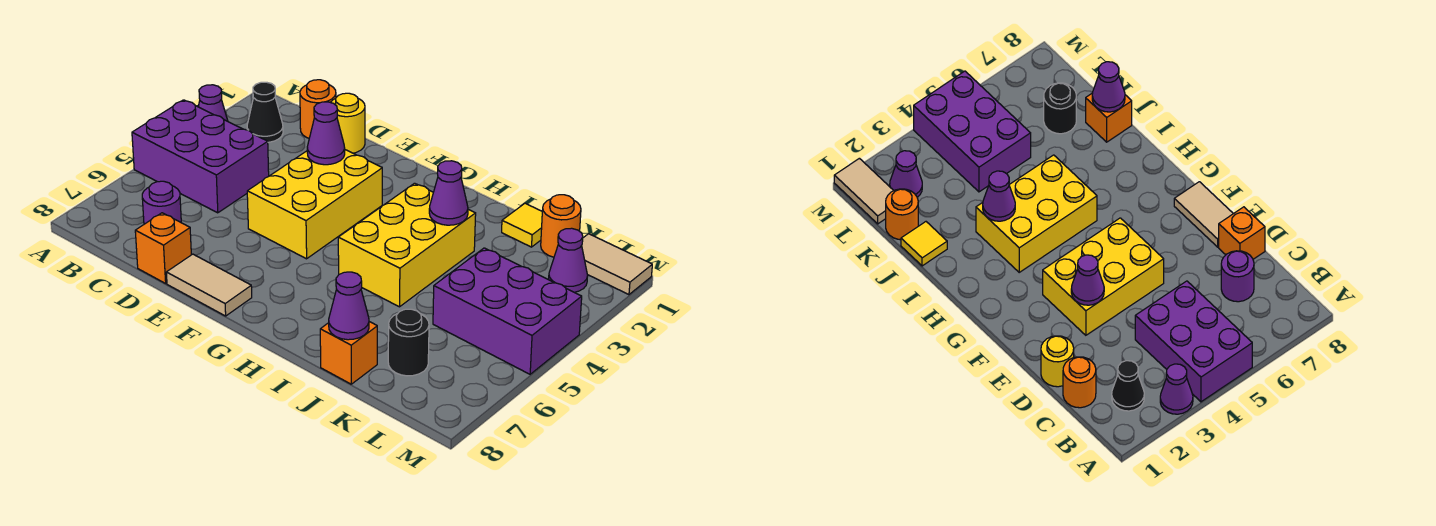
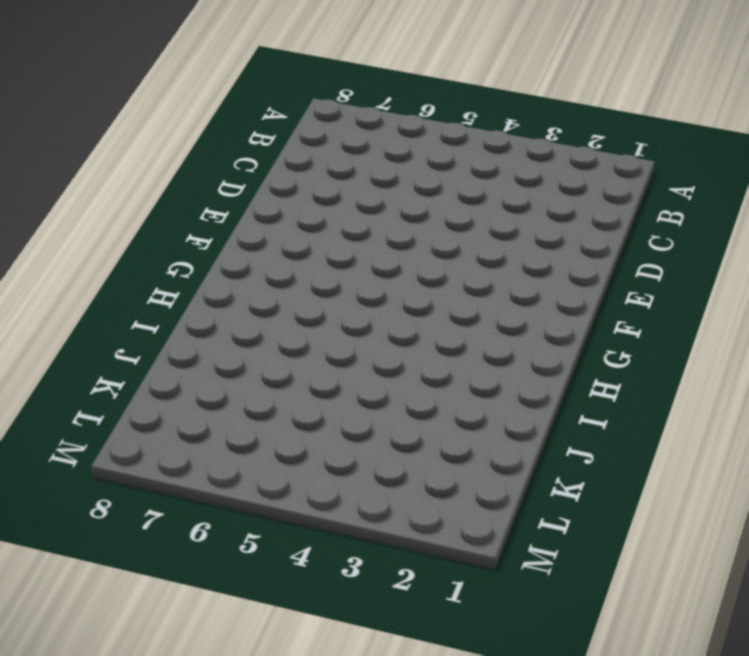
none -> purple cone A3 level 1
none -> purple brick A4:C5 level 1
none -> black cone B2 level 1

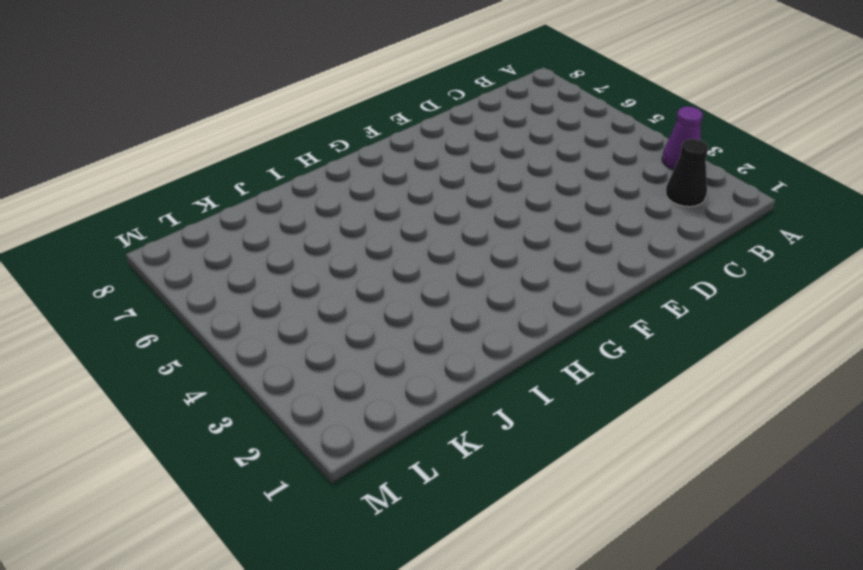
none -> purple brick A4:C5 level 1
none -> orange round brick C1 level 1
none -> purple round brick C7 level 1

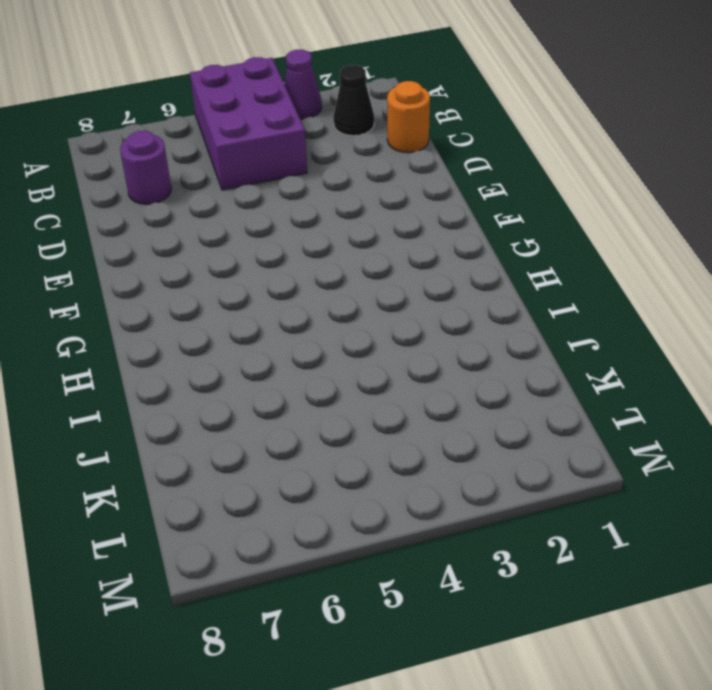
none -> yellow round brick D1 level 1
none -> orange brick D8 level 1
none -> yellow brick E3:F5 level 1

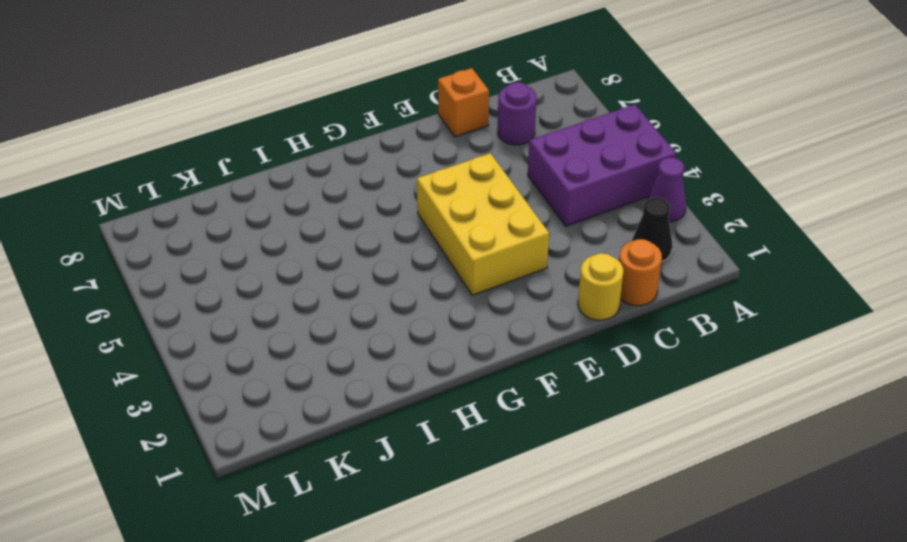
none -> tan tile E8:F8 level 1
none -> yellow brick H3:I5 level 1
none -> yellow tile J1 level 1

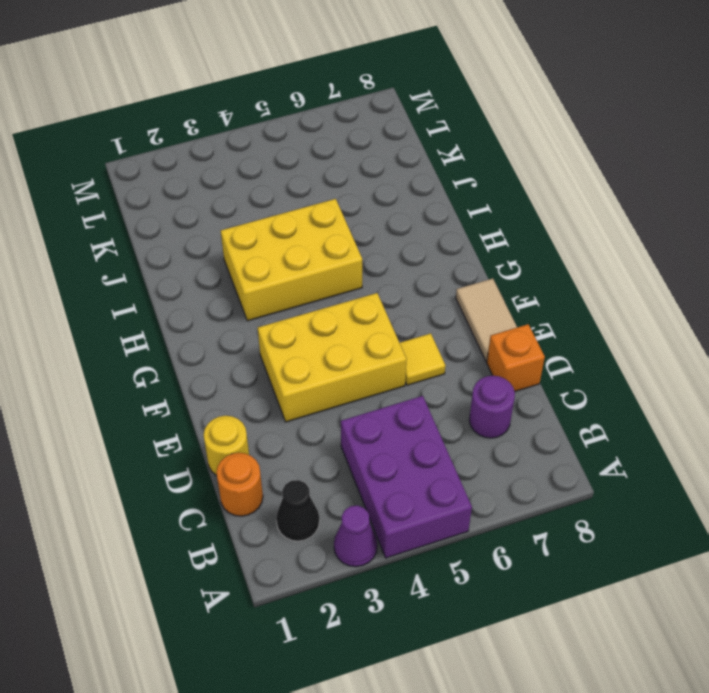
yellow tile E6 level 1 -> yellow tile J1 level 1
none -> orange brick J8 level 1
none -> orange round brick K1 level 1
none -> purple brick K4:M5 level 1

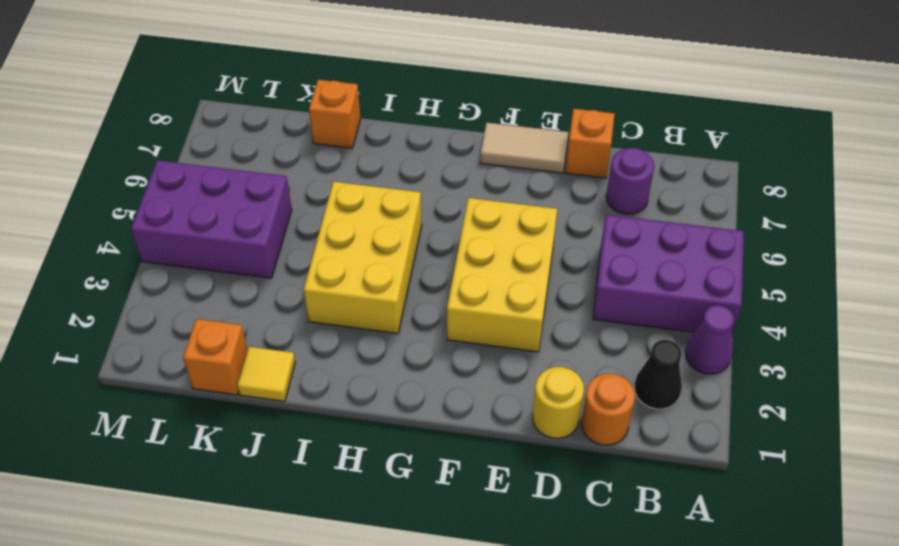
orange brick K1 level 1 -> orange round brick K1 level 1
none -> black round brick K7 level 1
none -> tan tile L1:M1 level 1
none -> purple cone L2 level 1

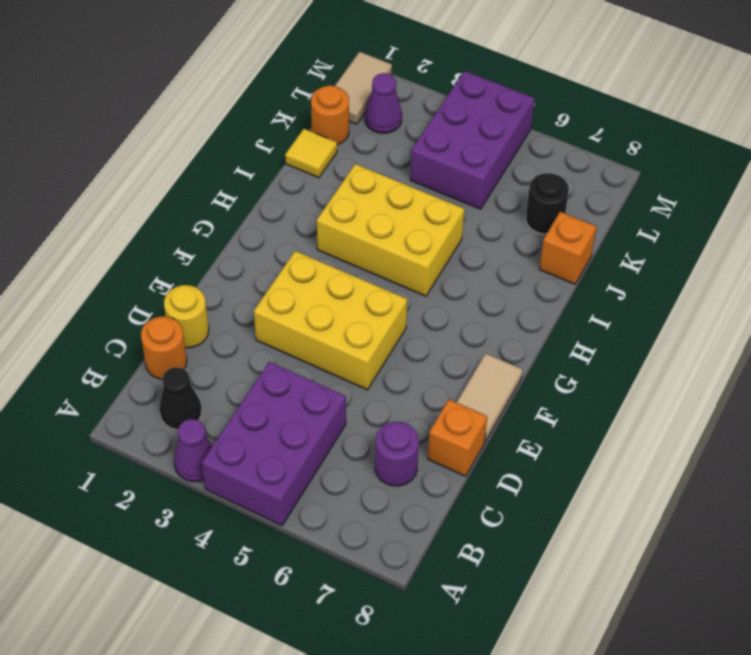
none -> purple cone E3 level 2
none -> purple cone I3 level 2
none -> purple cone J8 level 2

